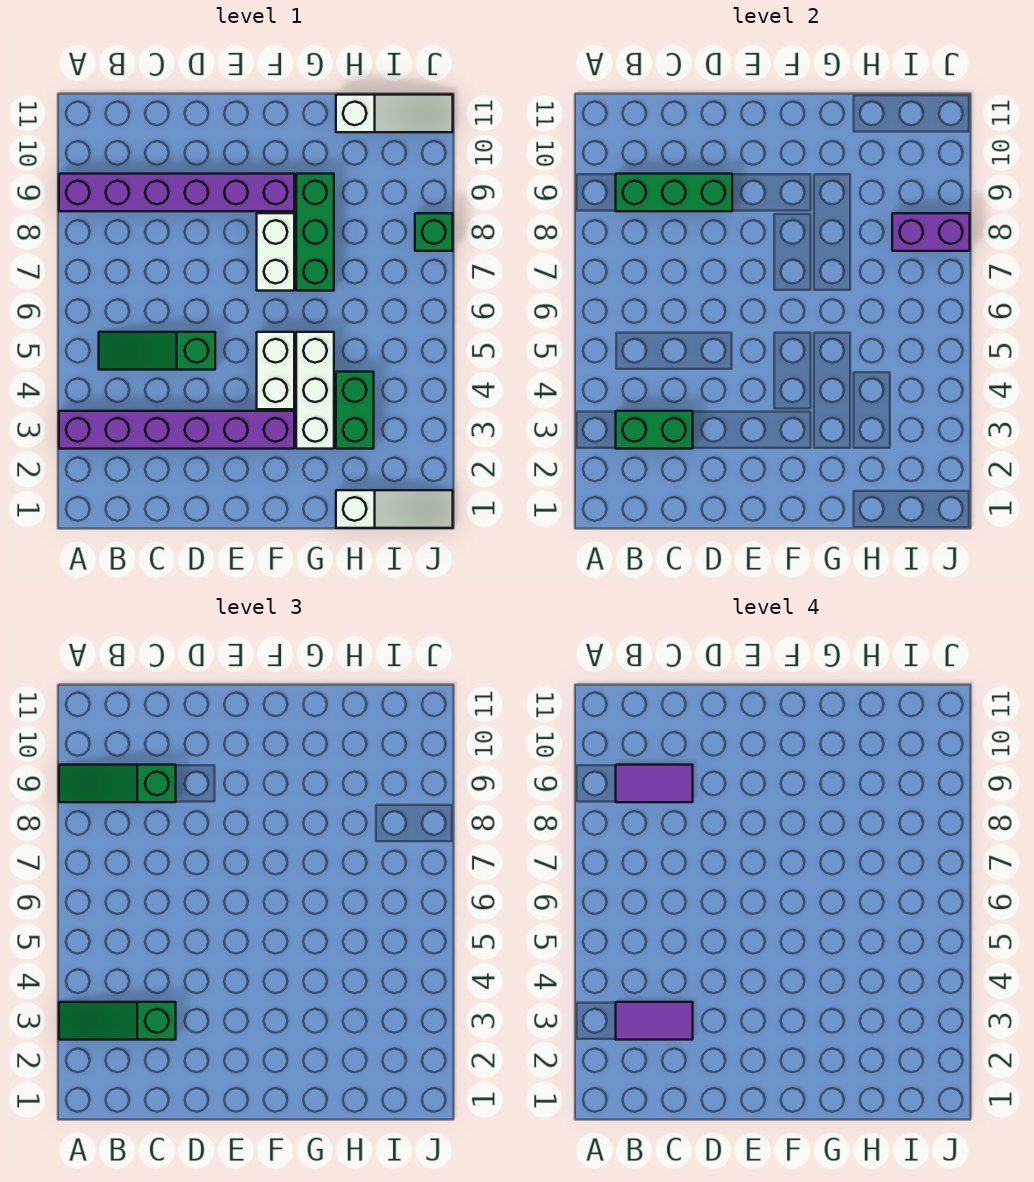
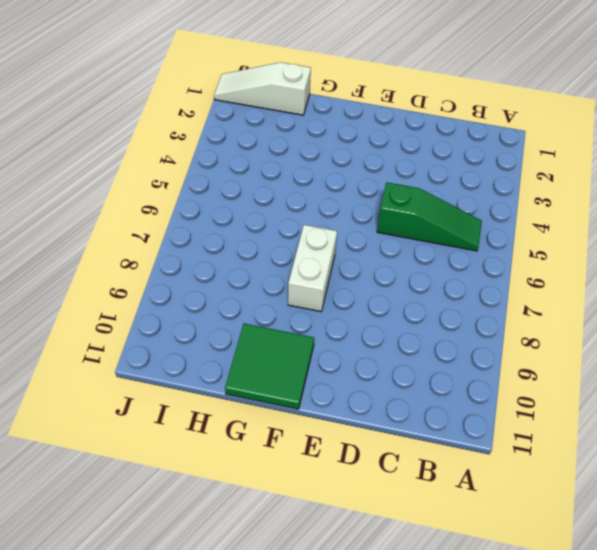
green tile F10:G11 level 1 -> none
none -> purple brick A3:F3 level 1
none -> purple brick A9:F9 level 1
none -> white brick F4:F5 level 1

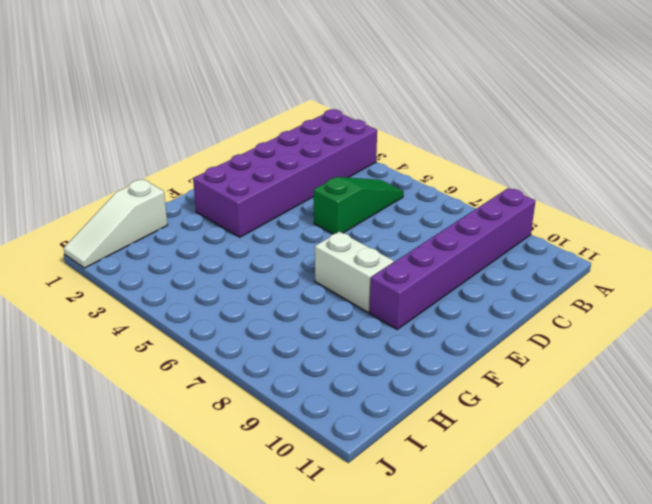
purple brick A2:F3 level 1 -> purple brick A3:F3 level 1
none -> white brick F4:F5 level 1
none -> white brick G3:G5 level 1
none -> green brick G7:G9 level 1

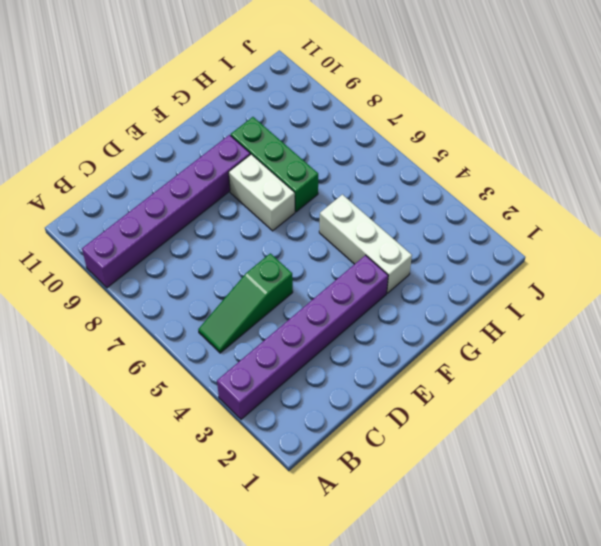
none -> white brick F4:F5 level 1
none -> white slope H1:J1 level 1 top H
none -> green brick H3:H4 level 1

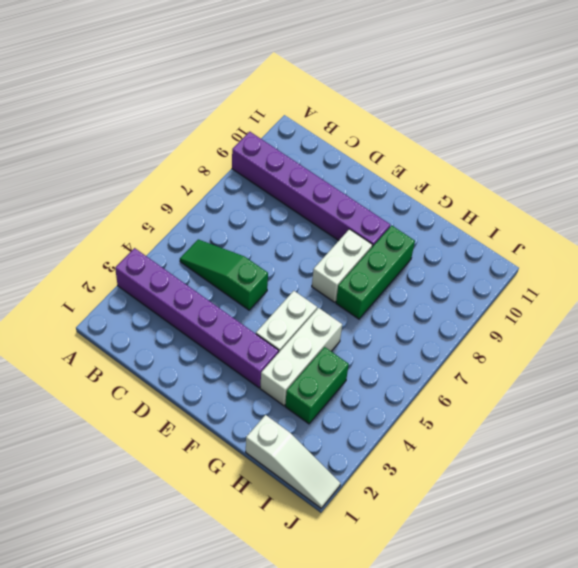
none -> white slope H11:J11 level 1 top H
none -> green brick J8 level 1
none -> green brick B3:C3 level 2

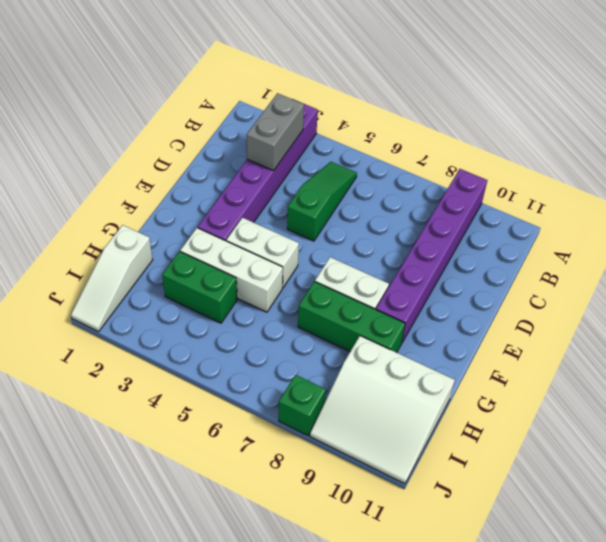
grey brick B3:C3 level 2 -> green brick B3:C3 level 2
white slope H9:J11 level 1 top H -> white slope H11:J11 level 1 top H
none -> green brick B9:D9 level 2
none -> purple brick I8:J8 level 2
none -> green slope A3:C3 level 3 top C

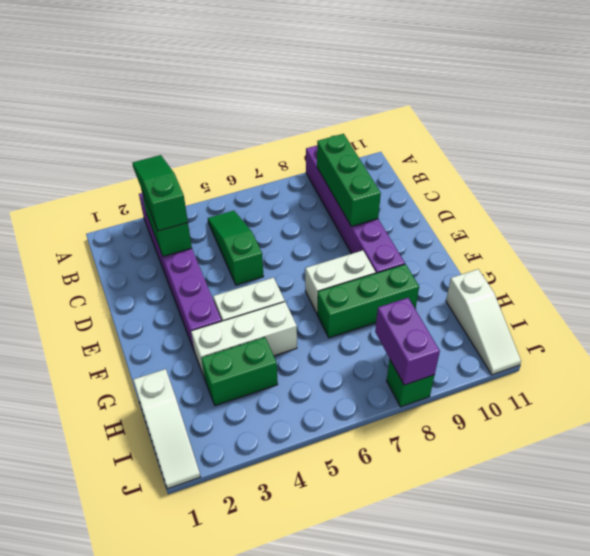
none -> green slope A9:C9 level 3 top C
none -> purple tile B3:C3 level 4
none -> purple tile B9:C9 level 4

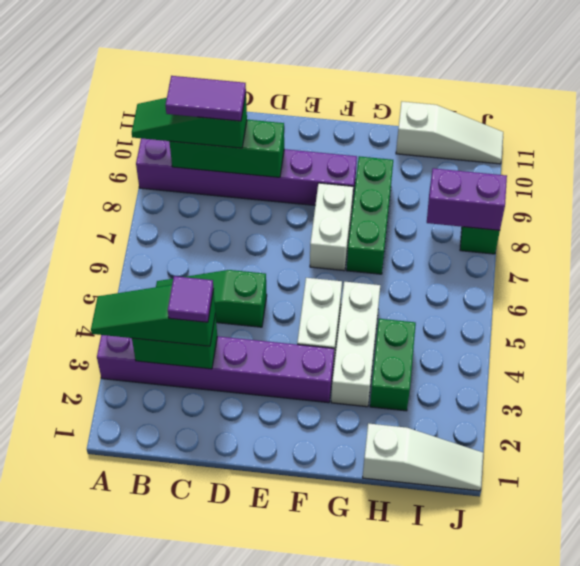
purple tile C3 level 4 -> purple tile B3:C3 level 4

